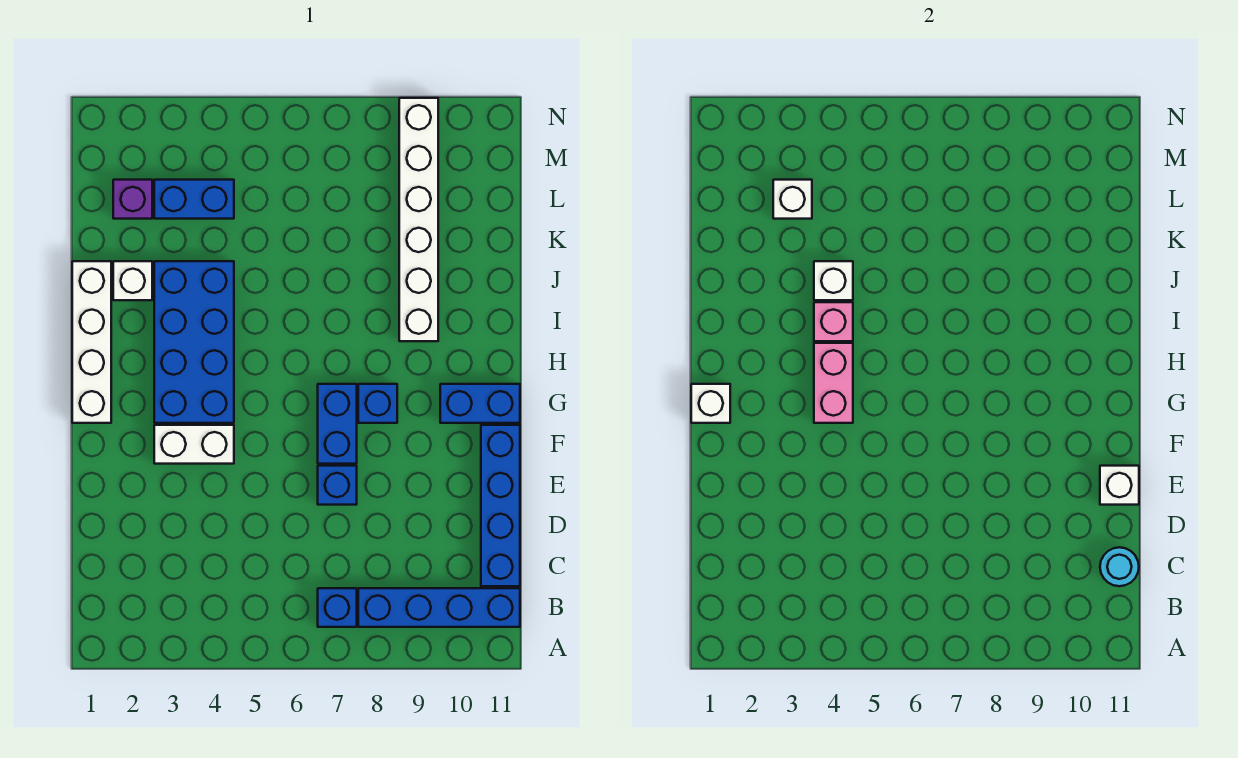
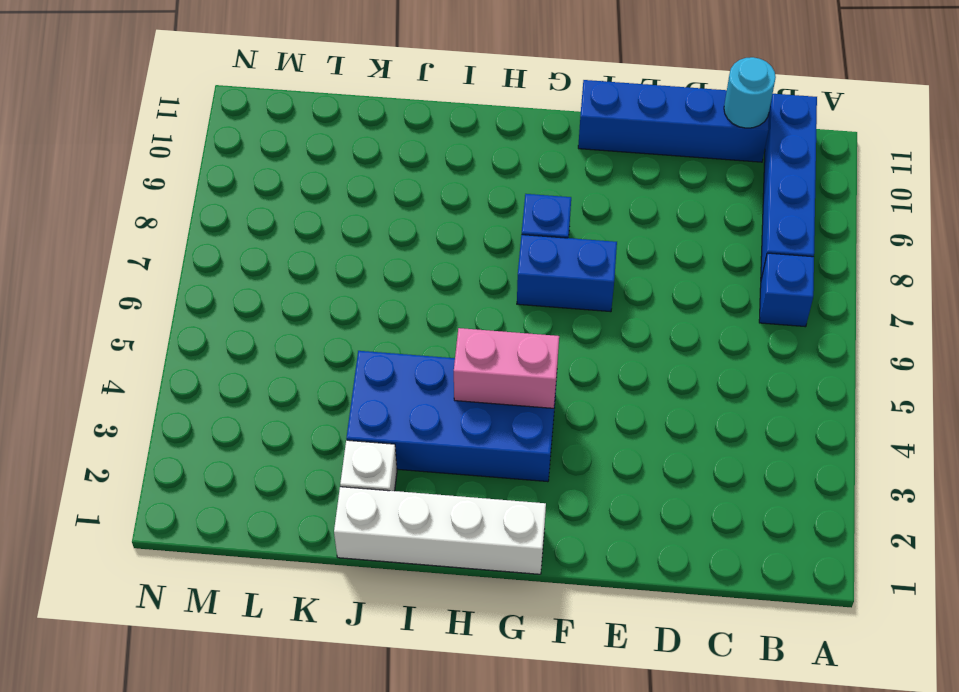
none -> blue brick E7 level 1
none -> white brick F3:F4 level 1
none -> blue brick G10:G11 level 1

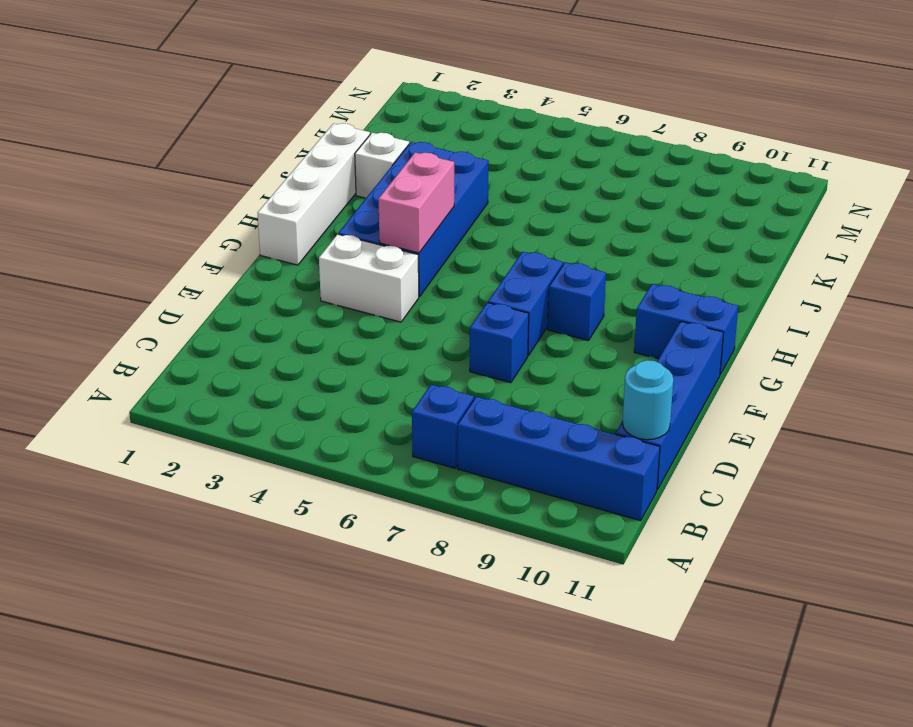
none -> white brick I9:N9 level 1
none -> purple brick L2 level 1
none -> blue brick L3:L4 level 1

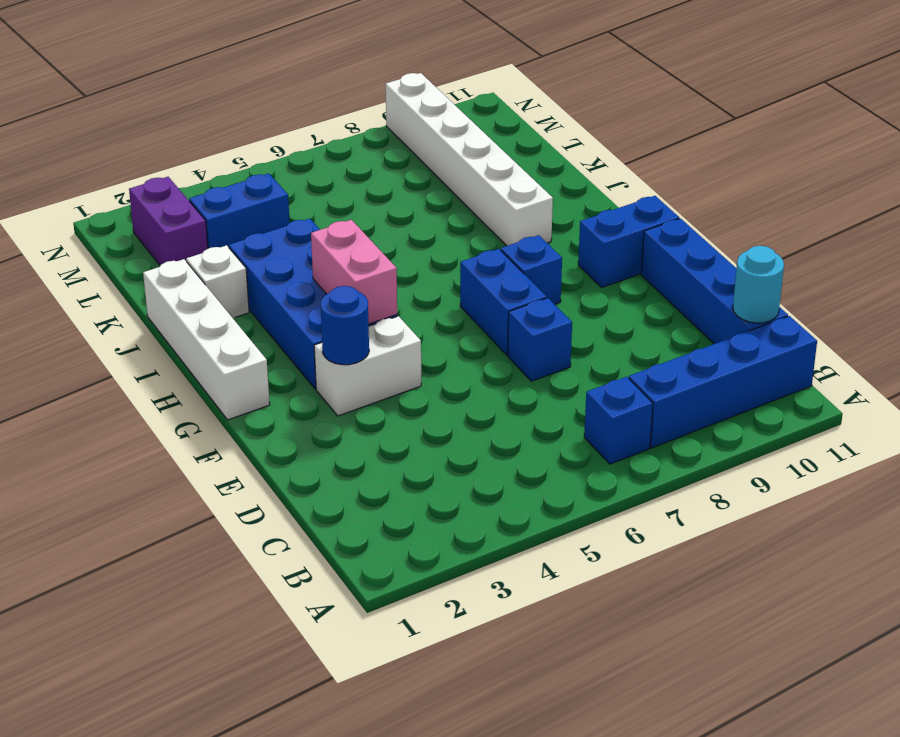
blue round brick F3 level 2 -> none
purple brick L2:M2 level 1 -> purple brick L2 level 1
none -> white brick E11 level 2
none -> white brick G1 level 2
none -> pink brick I4 level 2

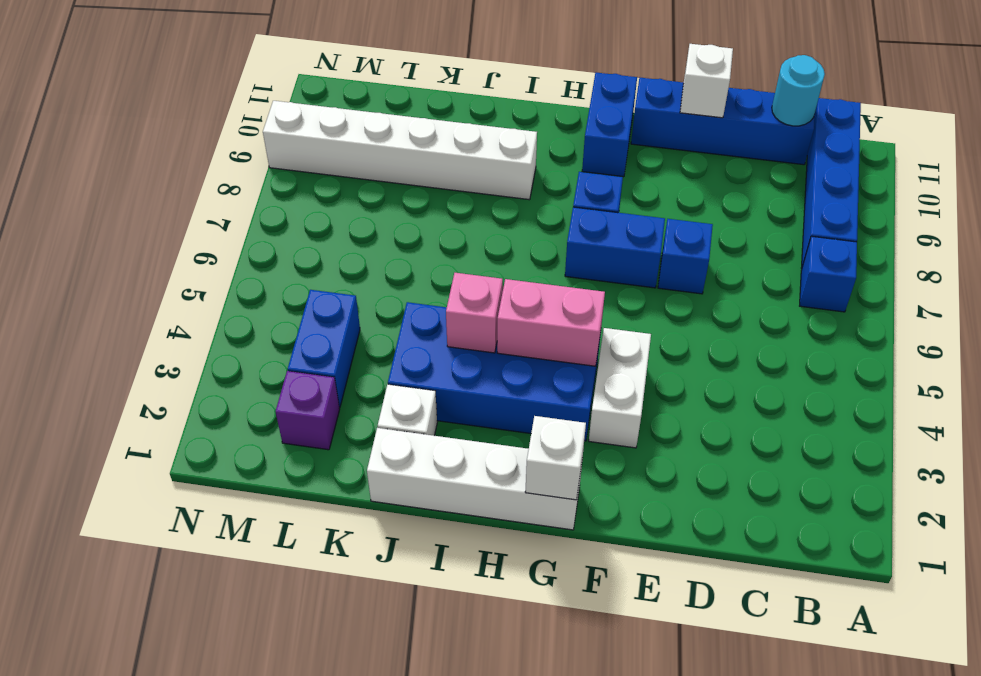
none -> white brick J4 level 2
none -> white brick L3 level 2

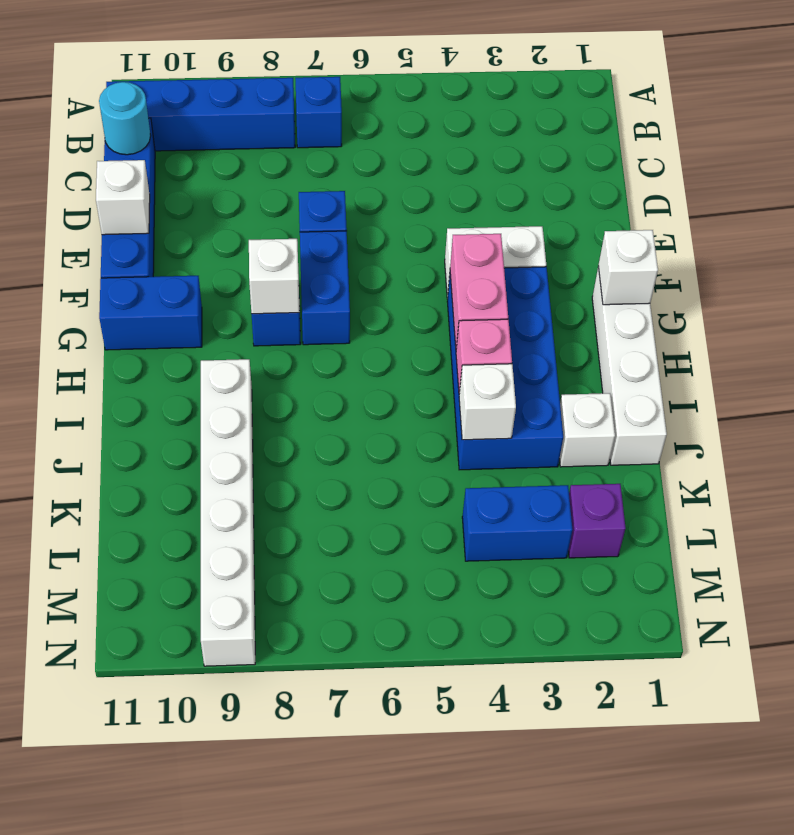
white brick G8 level 2 -> white brick L3 level 2

